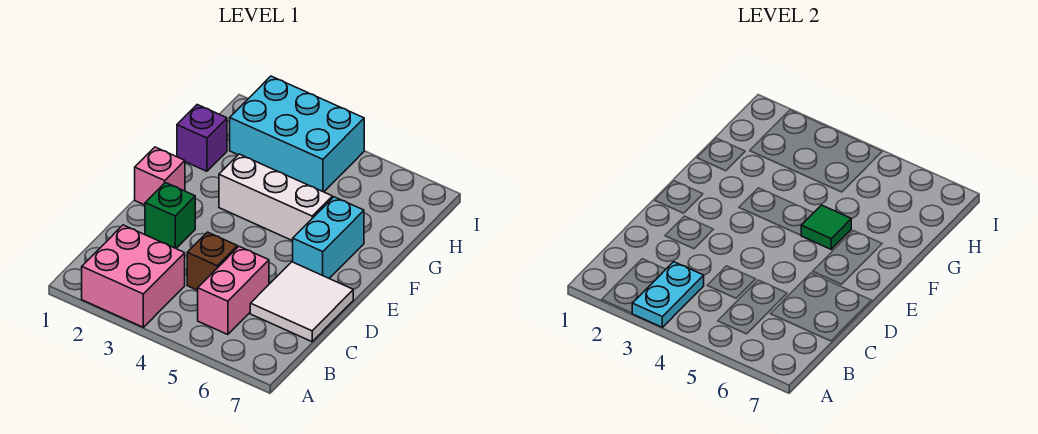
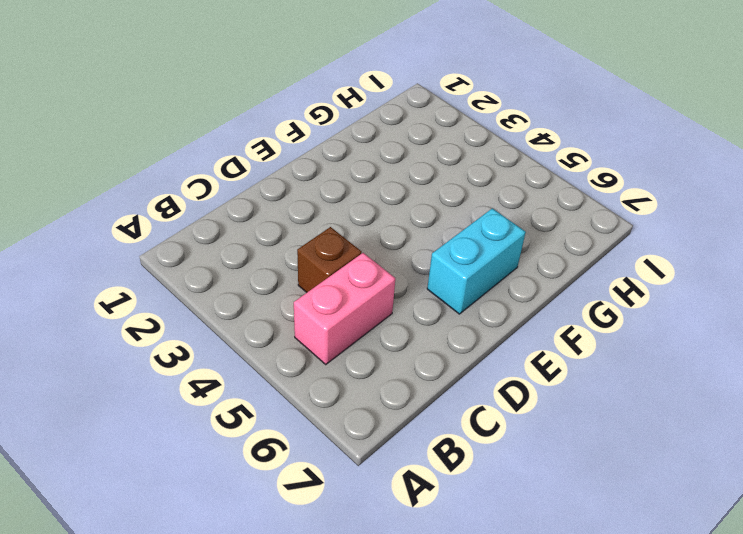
none -> pink brick A2:B3 level 1
none -> white tile C6:D7 level 1
none -> green brick D2 level 1

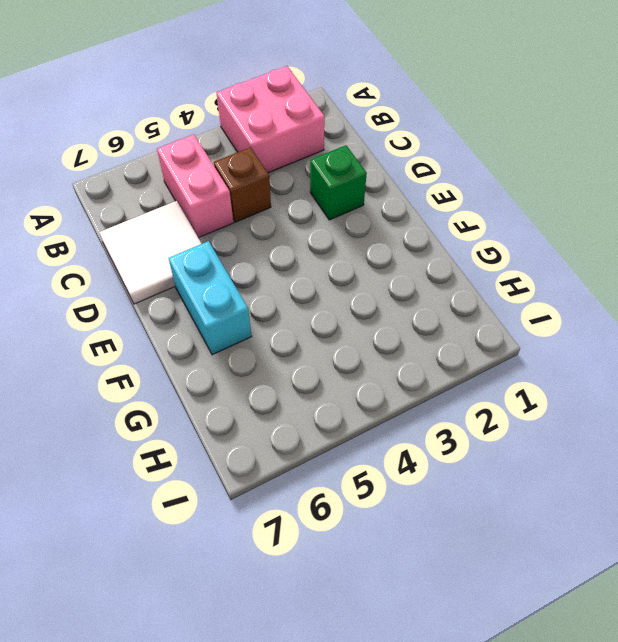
none -> pink brick E1 level 1
none -> white brick F3:F5 level 1
none -> purple brick G1 level 1

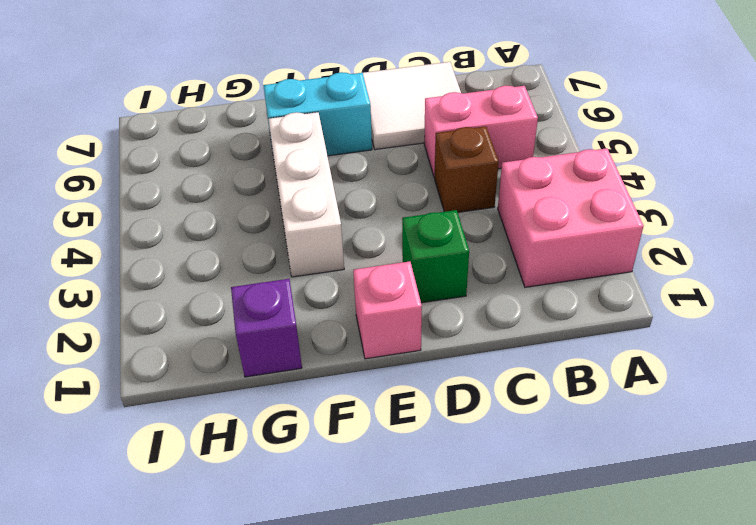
none -> cyan brick H2:I4 level 1
none -> cyan plate A3:B3 level 2
none -> green tile F5 level 2

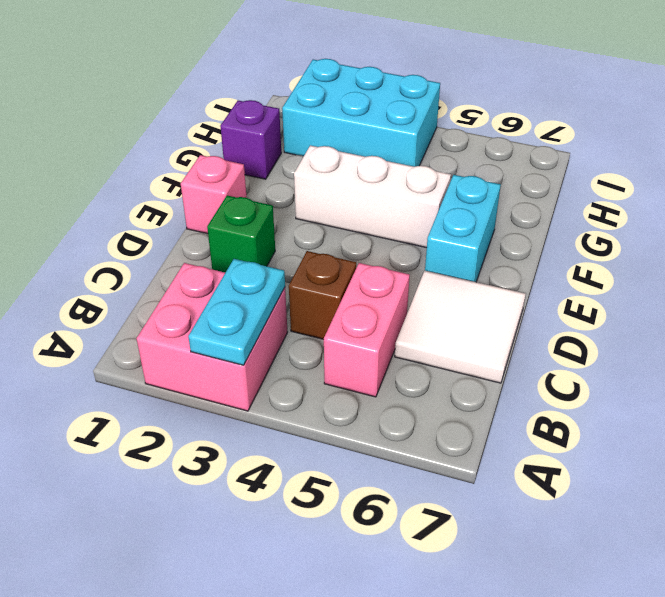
none -> green tile F5 level 2

